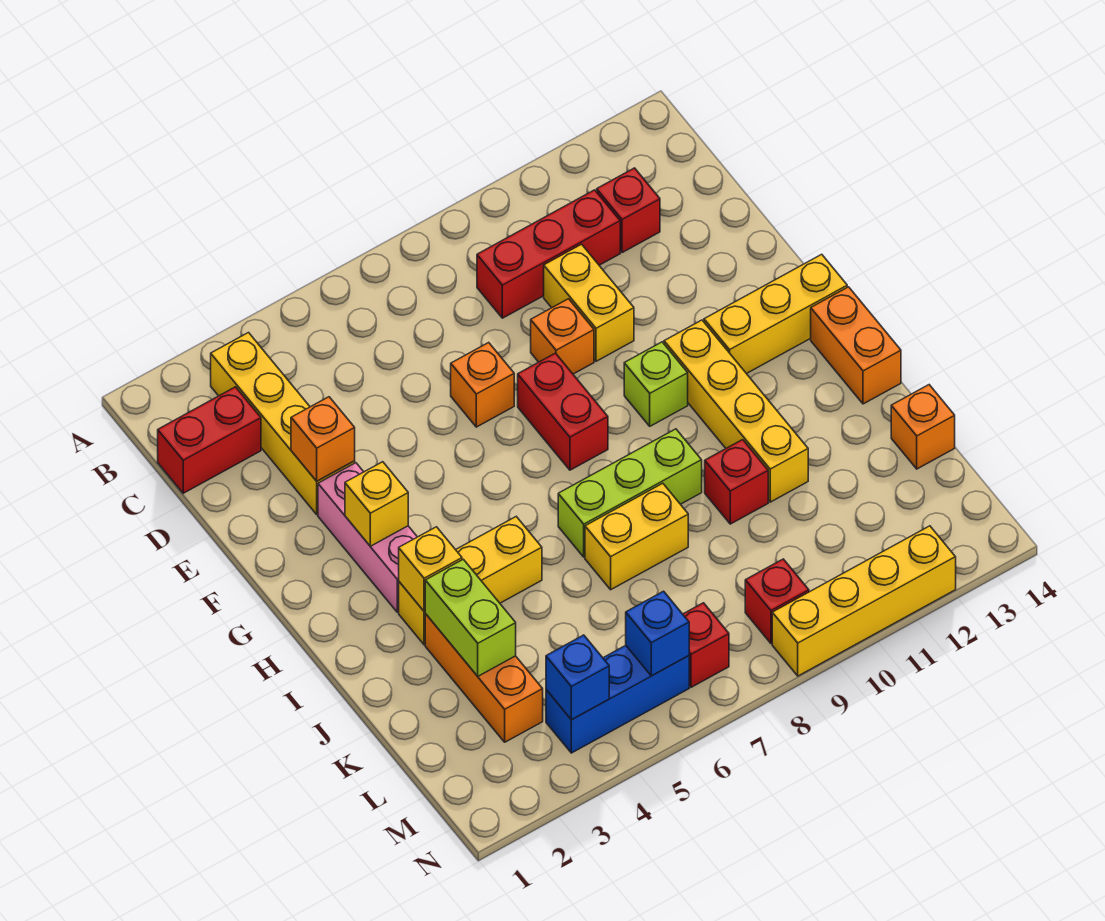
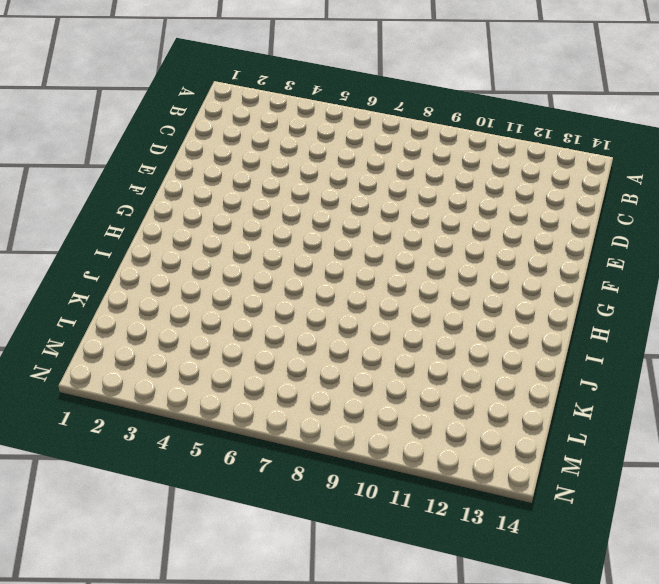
none -> yellow brick B3:E3 level 1
none -> red brick C1:C2 level 1
none -> red brick C9:C11 level 1

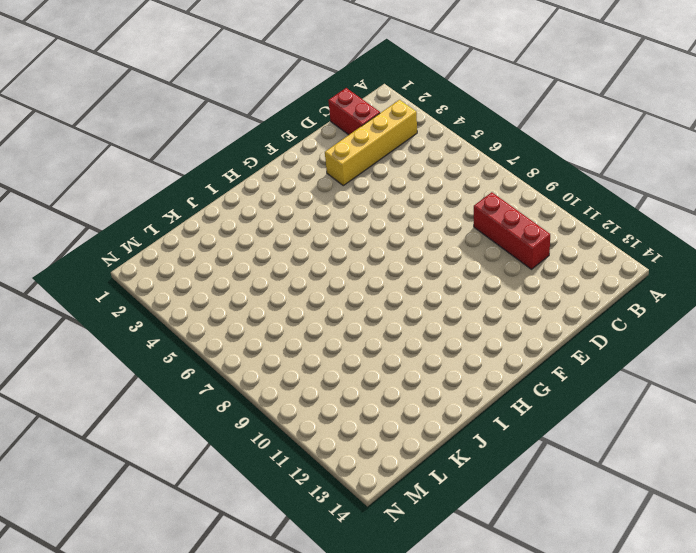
none -> red brick C12 level 1
none -> yellow brick D10:E10 level 1
none -> orange brick E7 level 1

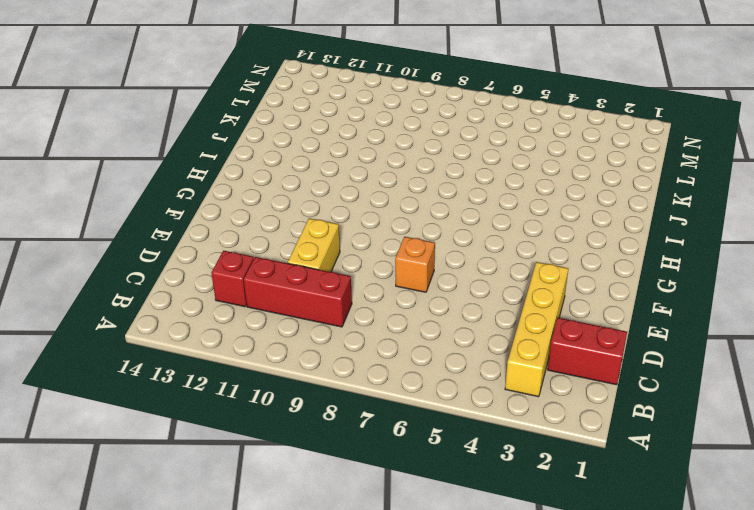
none -> orange brick E9 level 1
none -> pink brick F3:H3 level 1
none -> red brick F8:G8 level 1

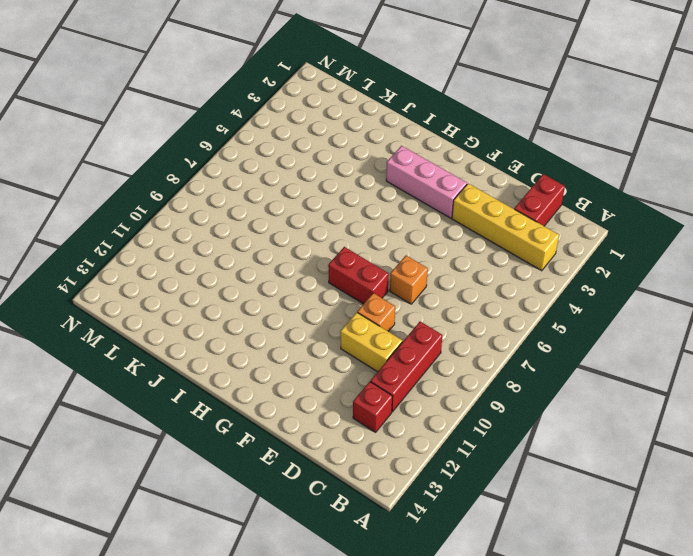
none -> lime brick G10 level 1
none -> yellow brick G11:J11 level 1
none -> yellow brick G12:G14 level 1

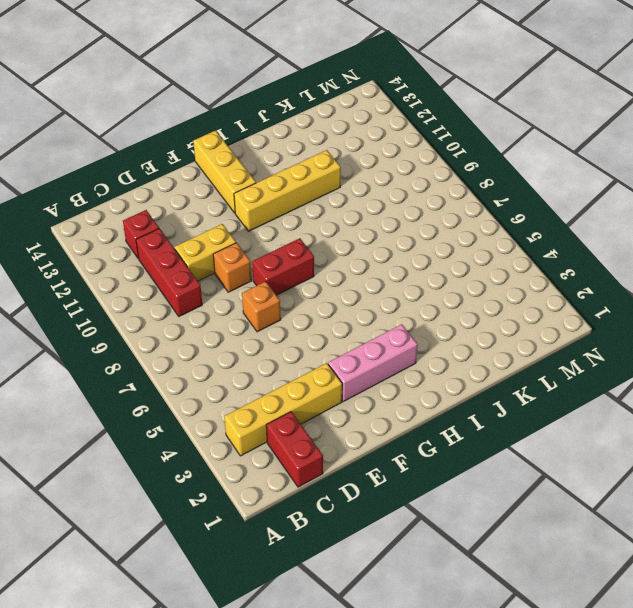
none -> lime brick G10 level 1
none -> orange brick H14:I14 level 1
none -> yellow brick I3:I5 level 1

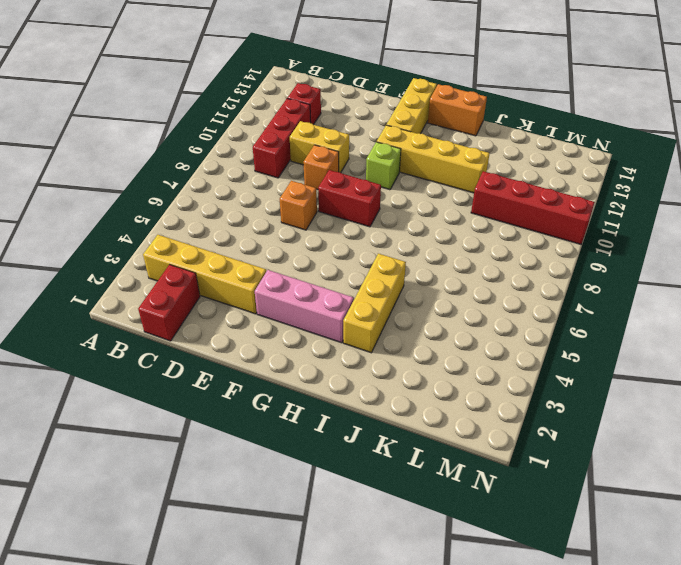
red brick K10:N10 level 1 -> yellow brick N9:N12 level 1
none -> lime brick I7:I9 level 1
none -> orange brick J3:L3 level 1
none -> yellow brick J7:J8 level 1

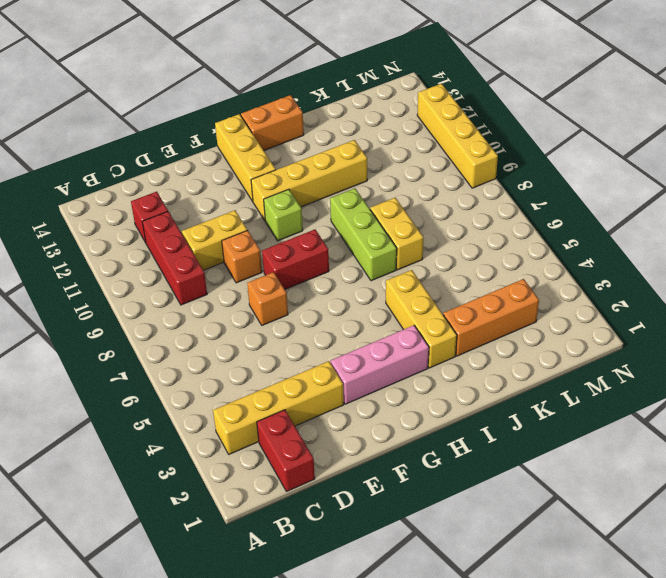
none -> red brick J10 level 1
none -> orange brick K14 level 1
none -> blue brick M4:M6 level 1

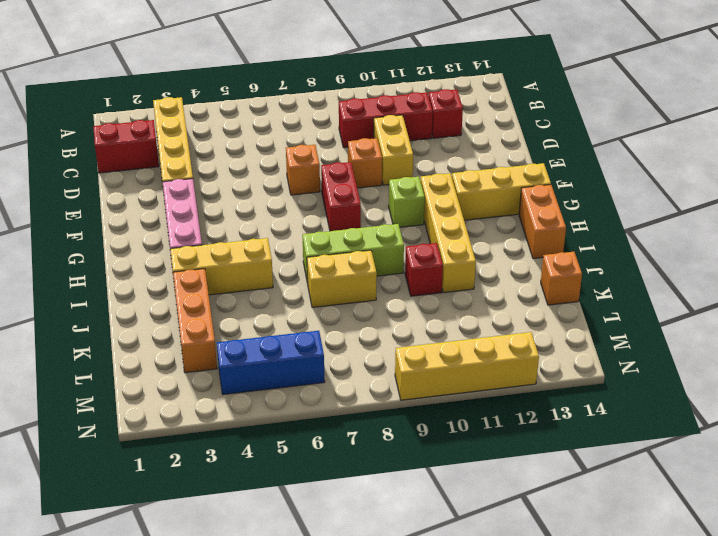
none -> red brick M7 level 1
none -> red brick M9 level 1
none -> orange brick E3 level 2

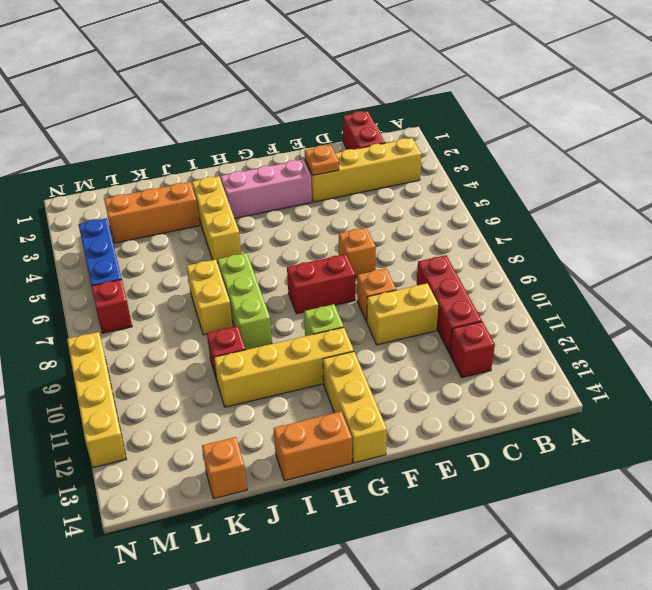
orange plate E3 level 2 -> orange brick E3 level 2
none -> red brick M9 level 1
none -> yellow brick G3 level 2
none -> yellow brick I3 level 2

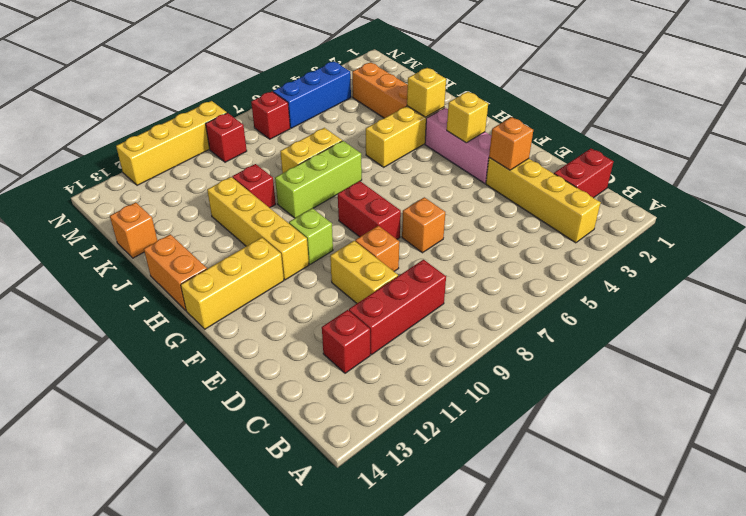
none -> lime brick J3:K3 level 2
none -> blue brick M4 level 2
none -> blue brick M6 level 2

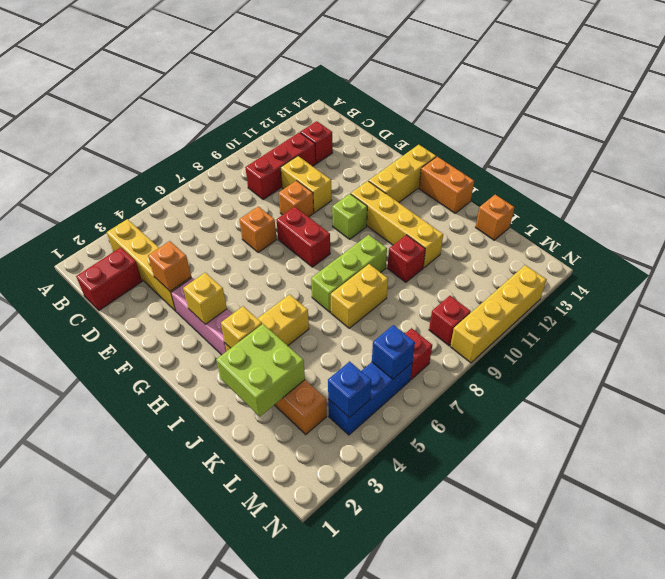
lime brick J2:K3 level 2 -> lime brick J3:K3 level 2

